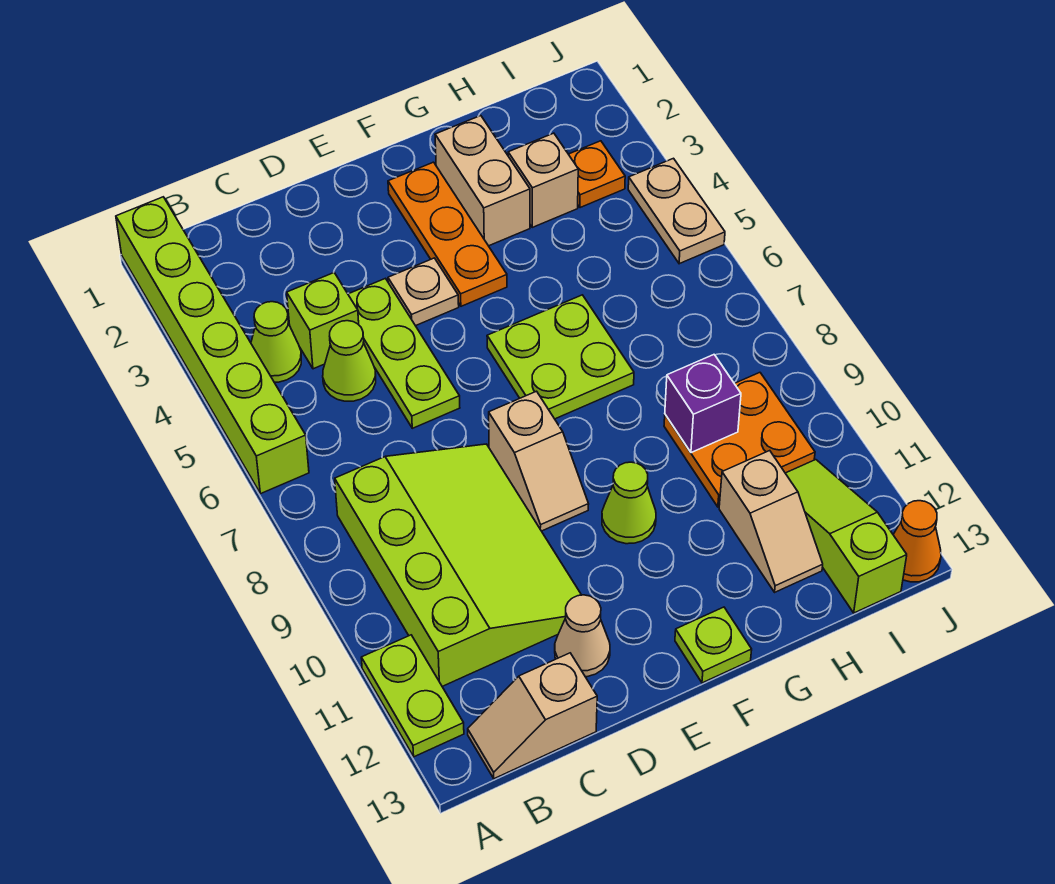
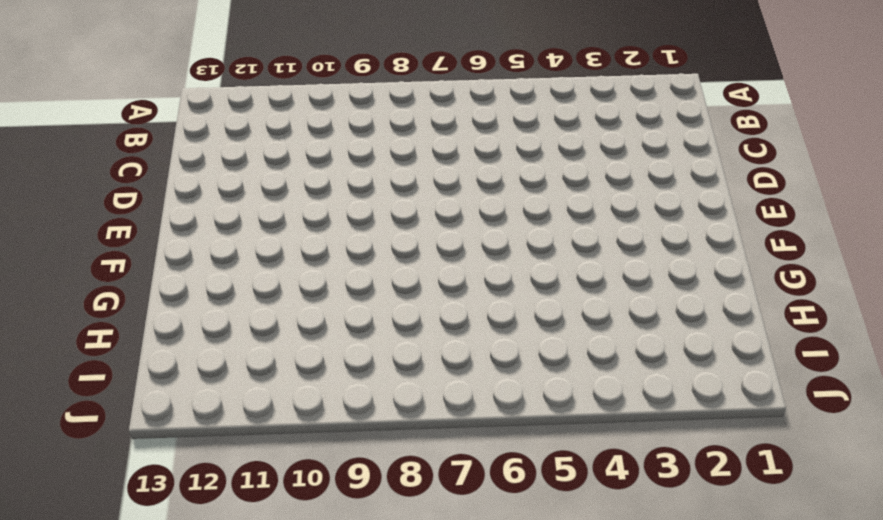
none -> lime brick A1:A6 level 1
none -> lime plate A11:A12 level 1
none -> lime cone B4 level 1

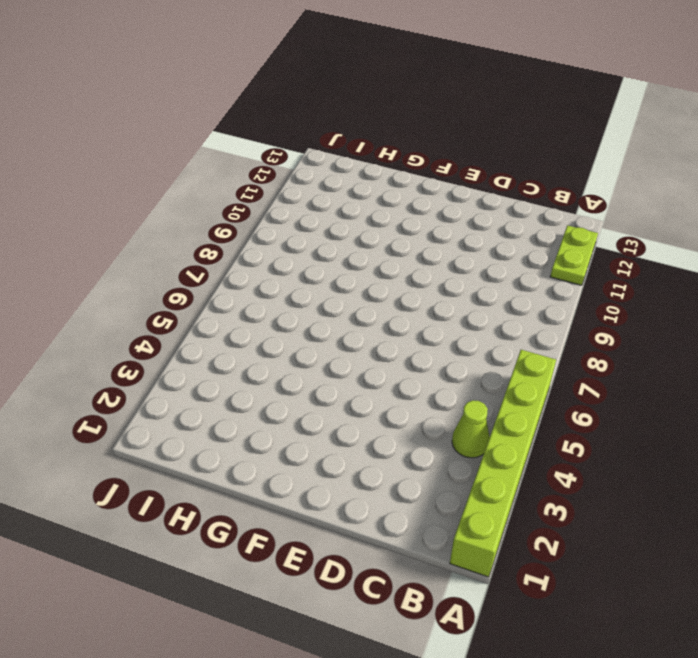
none -> lime slope B8:D11 level 1 top B
none -> tan slope B13:C13 level 1 top C
none -> lime brick C4 level 1

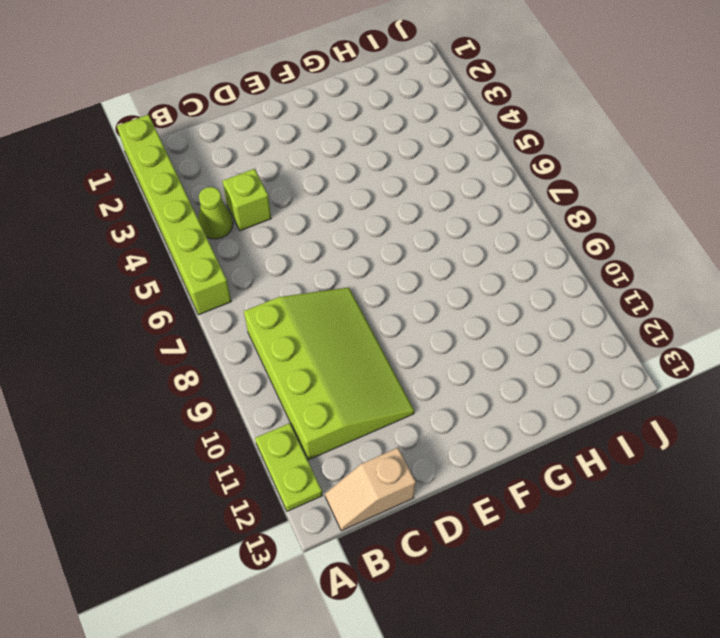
none -> lime cone C5 level 1
none -> lime plate D4:D6 level 1
none -> tan cone D12 level 1

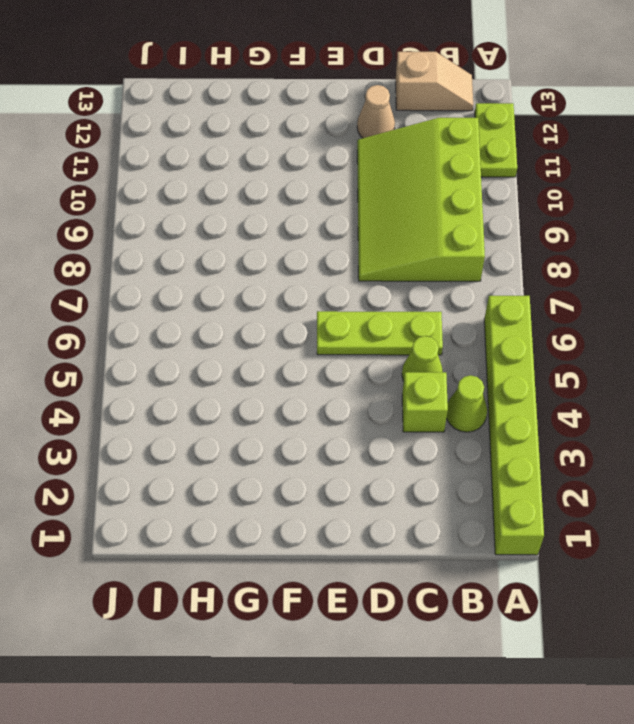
lime plate C6:E6 level 1 -> lime plate D4:D6 level 1
none -> tan plate E4 level 1
none -> tan slope E8:E9 level 1 top 8
none -> orange plate F2:F4 level 1

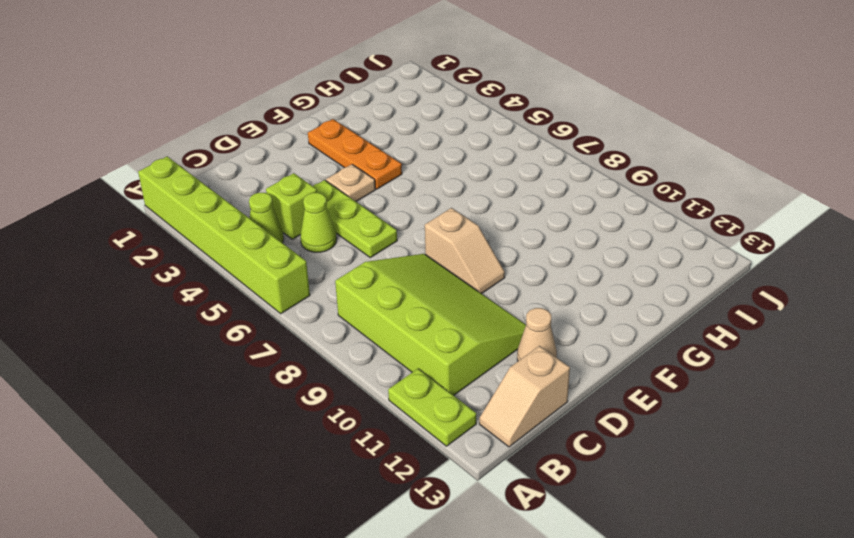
none -> lime plate F6:G7 level 1
none -> lime cone F10 level 1
none -> lime plate F13 level 1

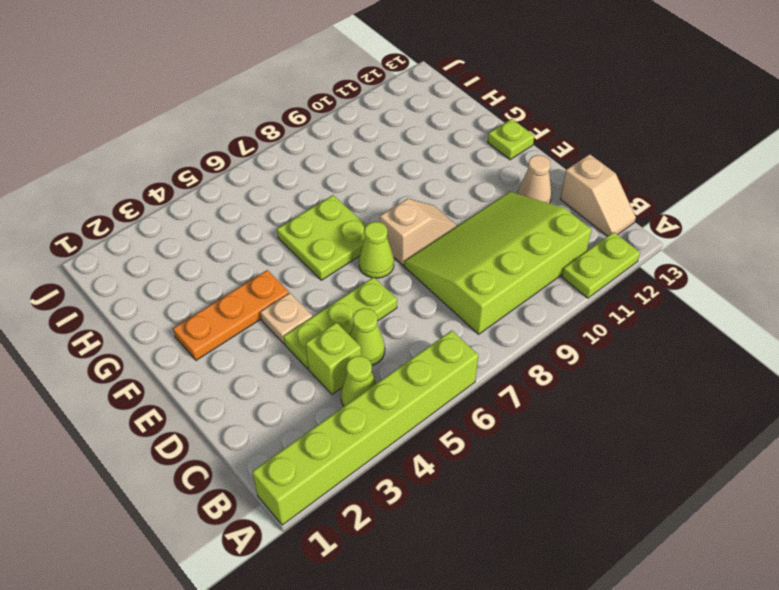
lime cone E7 level 1 -> lime cone F10 level 1
none -> tan brick G2:G3 level 1
none -> tan brick H3 level 1
none -> orange plate H9:I10 level 1

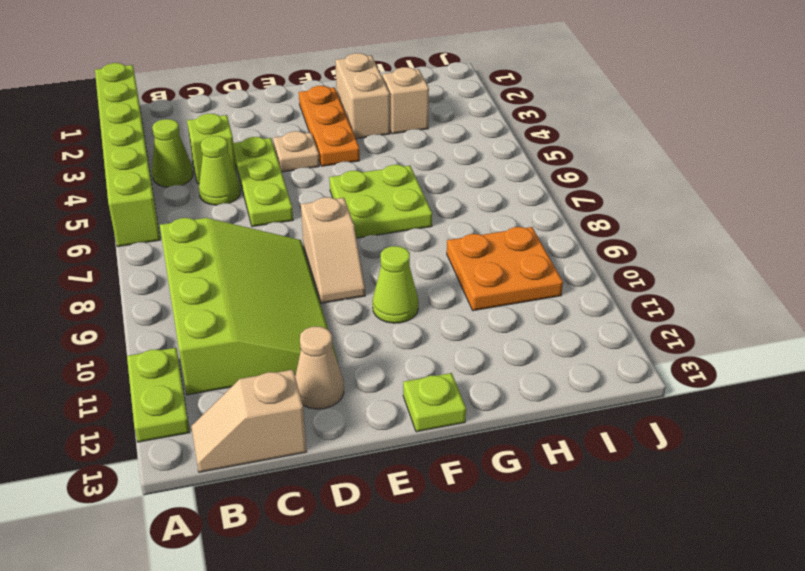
none -> tan slope H11:H12 level 1 top 11
none -> orange plate I3 level 1
none -> lime slope I11:I13 level 1 top 13

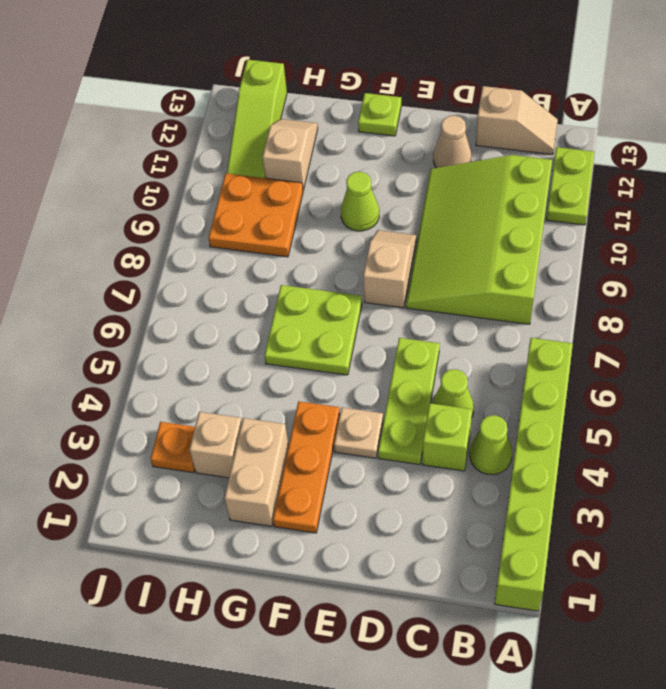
none -> tan plate J4:J5 level 1
none -> orange cone J13 level 1
none -> purple brick H9 level 2

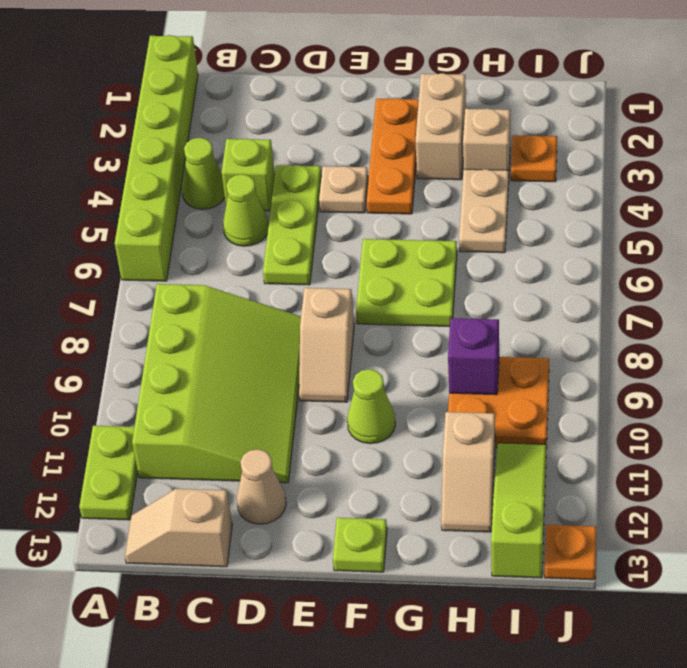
tan plate H4:H5 level 1 -> tan plate J4:J5 level 1
orange plate J13 level 1 -> orange cone J13 level 1

